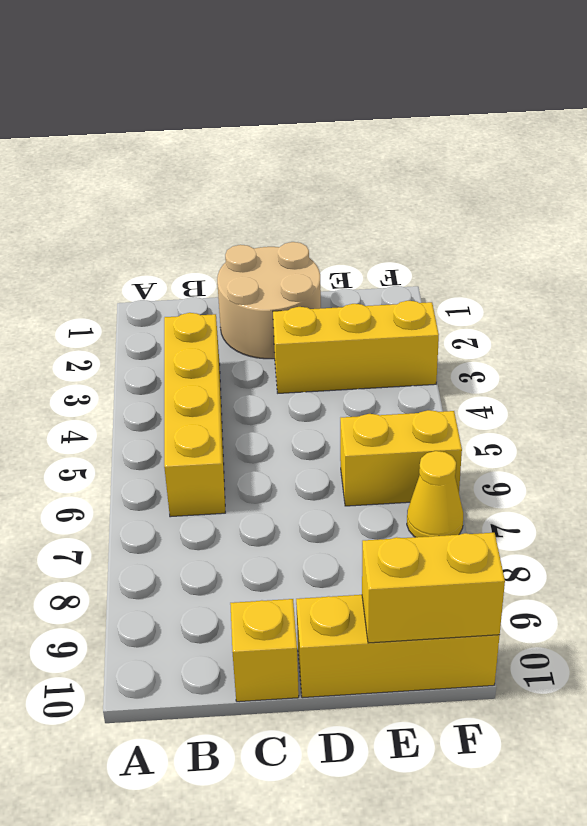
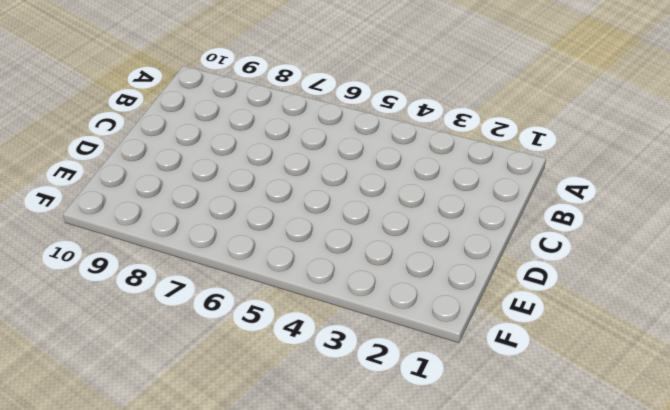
none -> yellow brick B3:B6 level 1
none -> tan round brick C1:D2 level 1

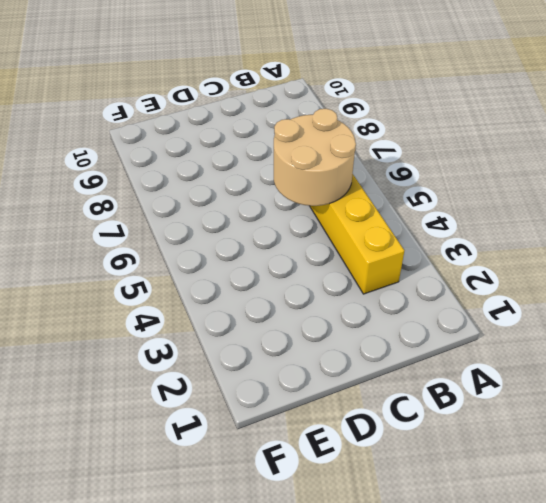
tan round brick B5:C6 level 2 -> tan round brick C1:D2 level 1
none -> yellow brick C10 level 1
none -> yellow brick D3:F3 level 1

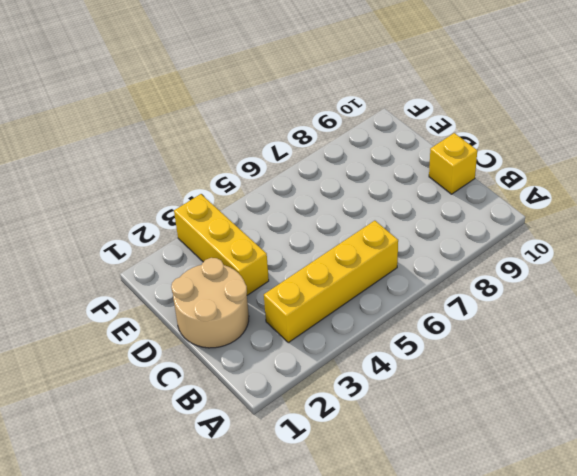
none -> yellow brick D10:F10 level 1
none -> yellow brick E6:F6 level 1

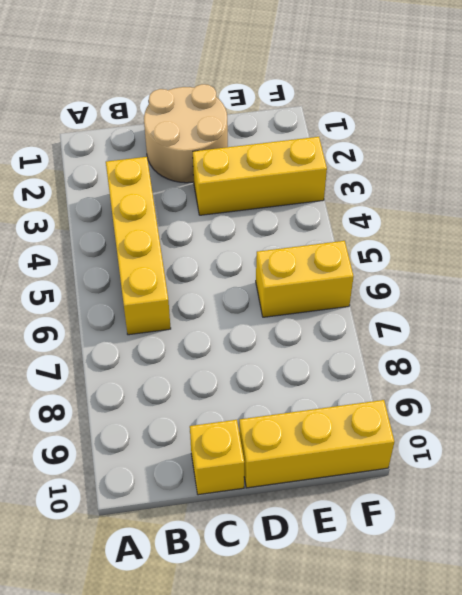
none -> yellow cone F7 level 1
none -> yellow brick E10:F10 level 2

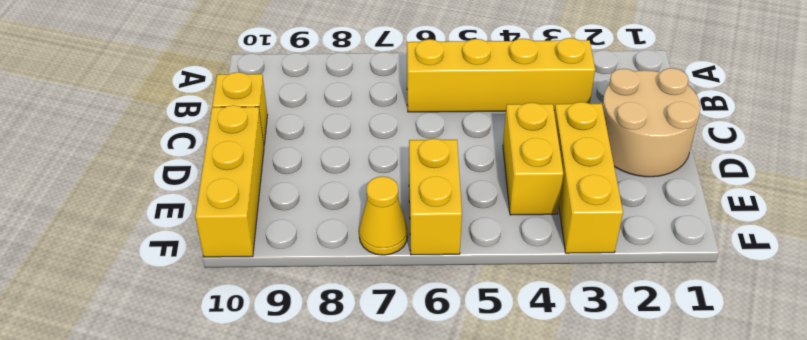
yellow brick D4:E4 level 1 -> yellow brick E10:F10 level 2

